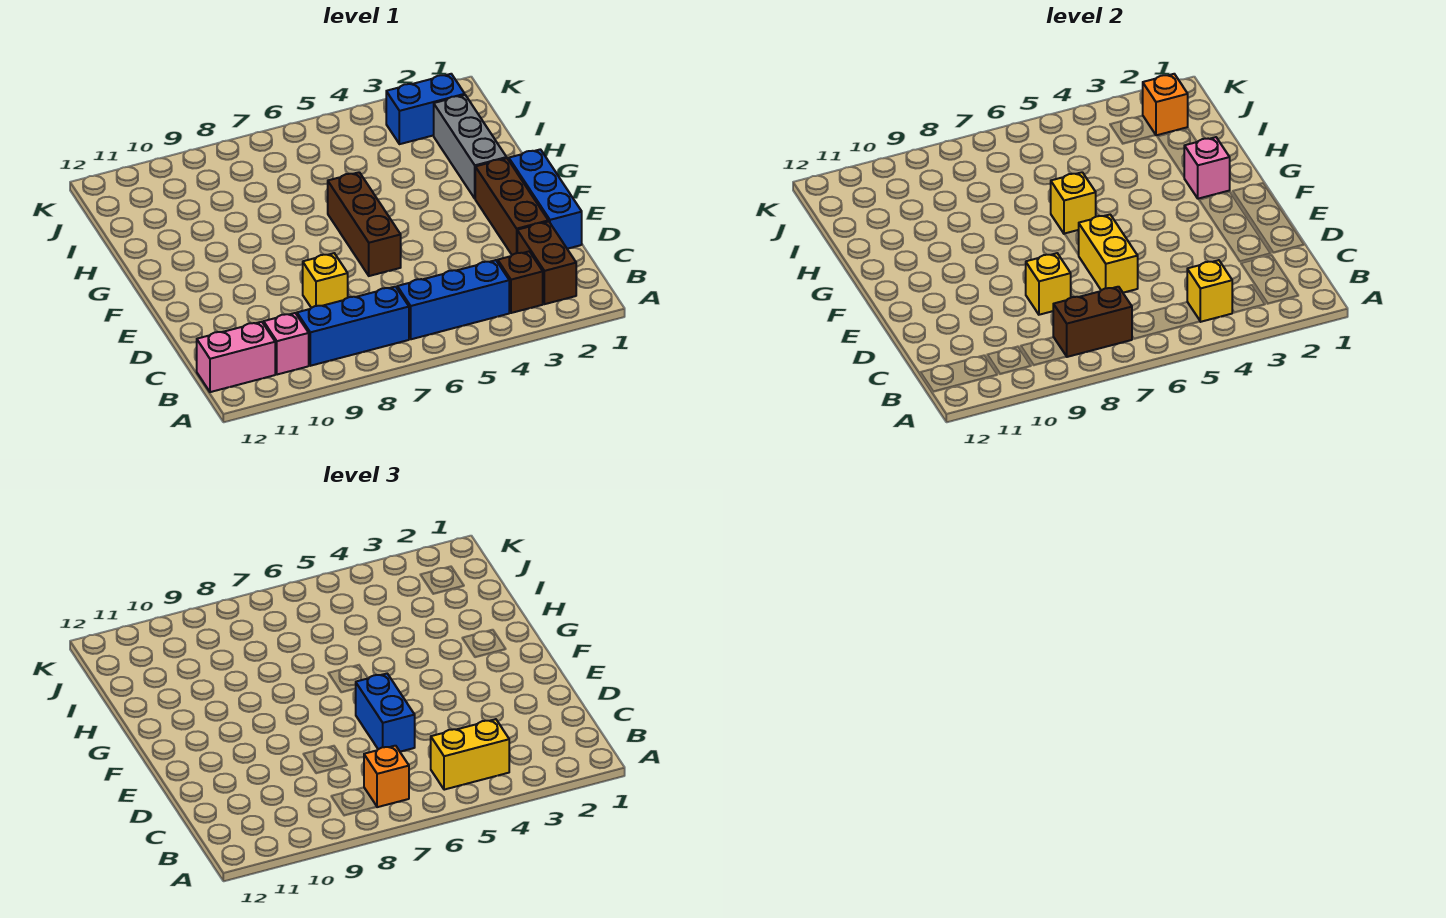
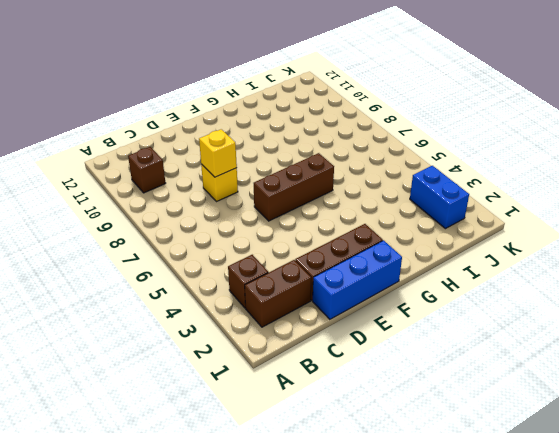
brown brick B10 level 1 -> pink brick B10 level 1
none -> blue brick B4:B6 level 1
none -> blue brick B7:B9 level 1
none -> pink brick B11:B12 level 1

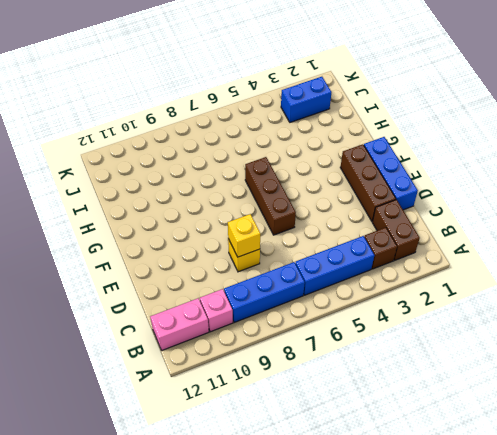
none -> grey brick G2:I2 level 1
none -> yellow brick B4 level 2
none -> brown brick B7:B8 level 2

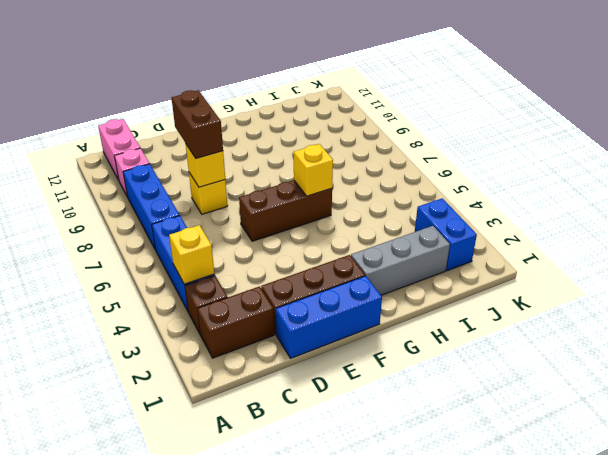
brown brick D8:D9 level 3 -> brown brick B7:B8 level 2
none -> yellow brick D6:E6 level 2
none -> pink brick G2 level 2
none -> orange brick J2 level 2

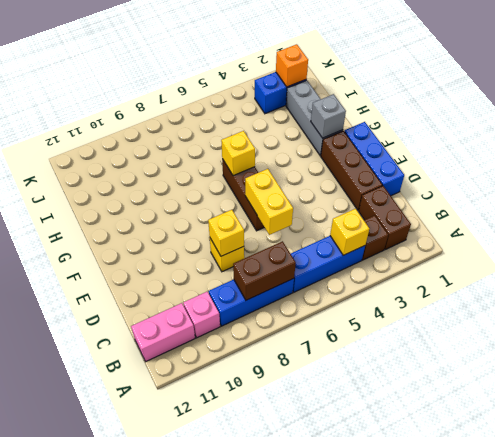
grey brick G2 level 2 -> pink brick G2 level 2
none -> yellow brick B4:B5 level 3
none -> orange brick B7 level 3
none -> blue brick D6:E6 level 3

